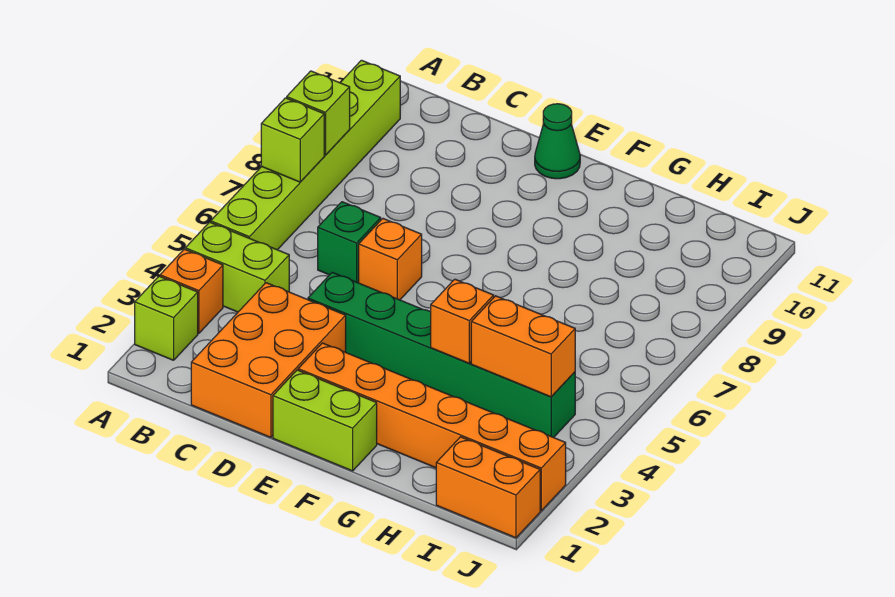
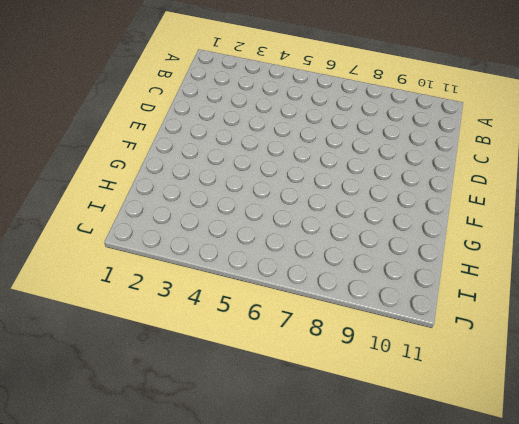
none -> lime brick A2 level 1
none -> orange brick A3 level 1
none -> lime brick A4:B4 level 1

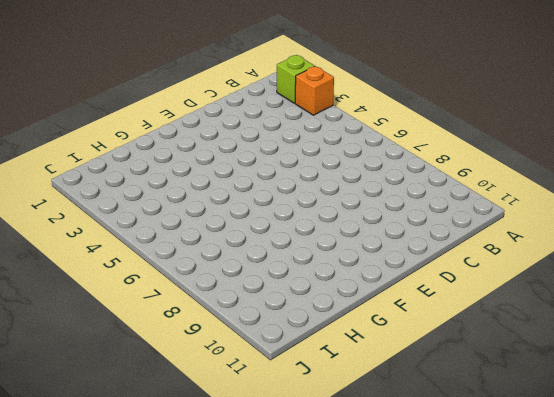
none -> lime brick A4:B4 level 1
none -> lime brick A5:A10 level 1
none -> orange brick C1:D3 level 1

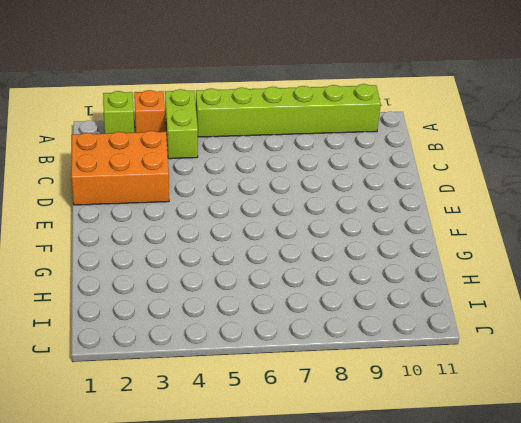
none -> green brick C6 level 1
none -> green brick D4:I4 level 1
none -> orange brick D6 level 1

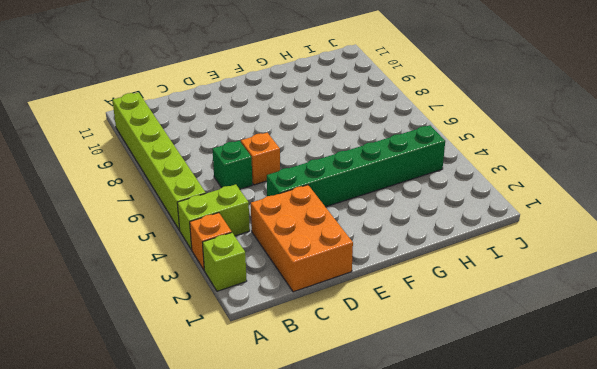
none -> lime brick E1:F1 level 1
none -> orange brick E2:J2 level 1
none -> green cone E11 level 1

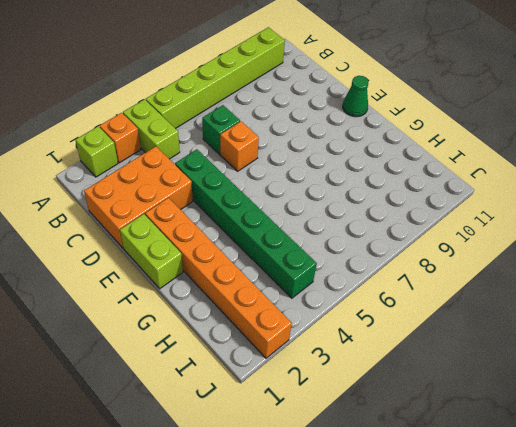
none -> orange brick I1:J1 level 1
none -> lime brick A7 level 2
none -> lime brick A8 level 2

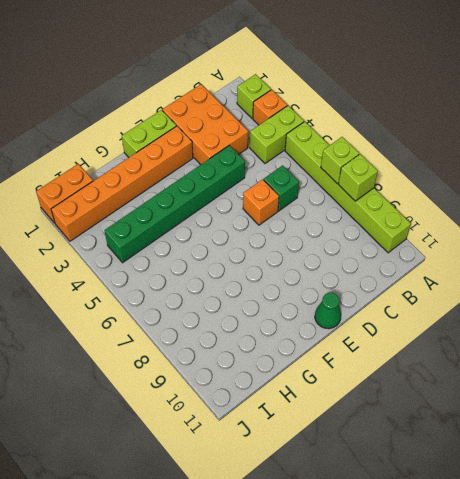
none -> orange brick G4 level 2
none -> orange brick H4:I4 level 2

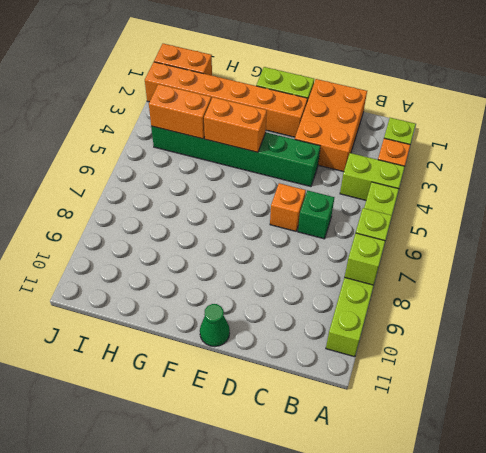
orange brick F4:G4 level 2 -> orange brick G4 level 2

